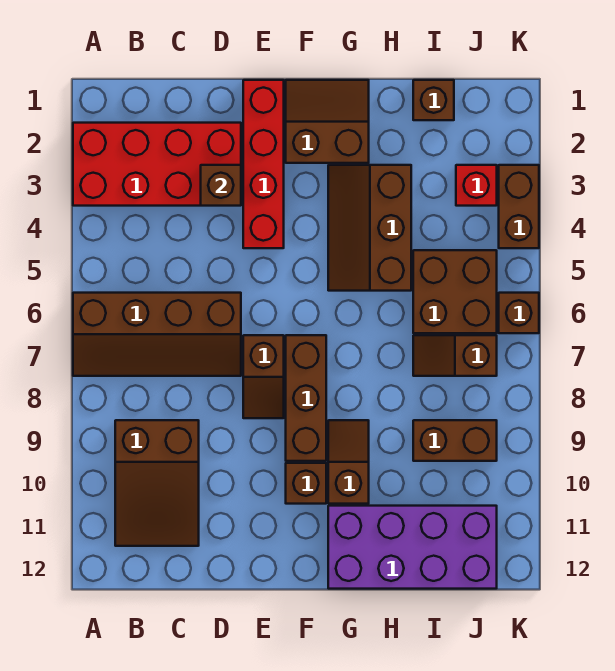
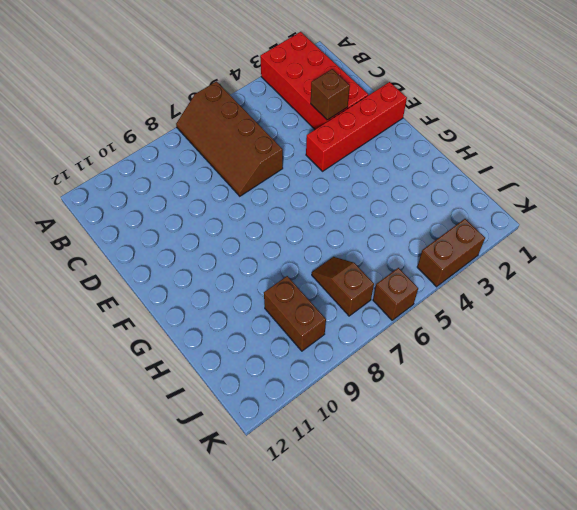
none -> brown slope B9:C11 level 1 top 9
none -> brown slope E7:E8 level 1 top 7
none -> brown slope F1:G2 level 1 top 2

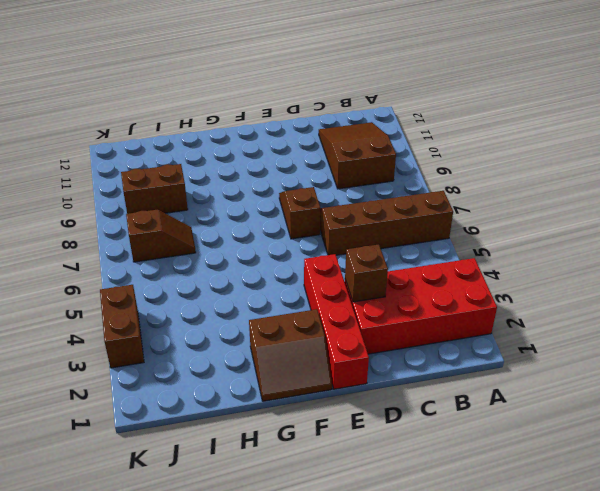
none -> brown brick F7:F9 level 1
none -> brown brick F10 level 1
none -> brown slope G3:H5 level 1 top H

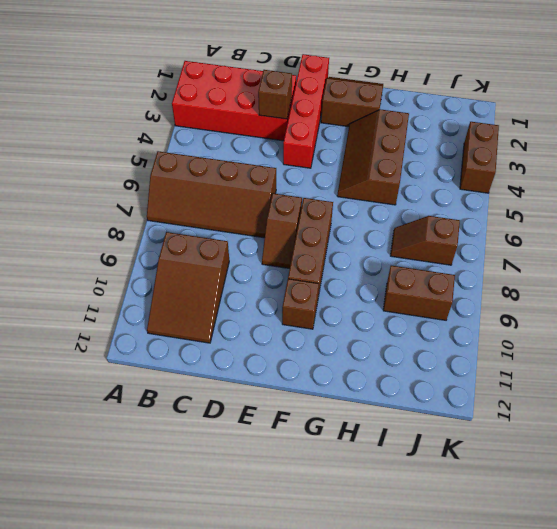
none -> brown slope G9:G10 level 1 top 10
none -> purple brick G11:J12 level 1
none -> brown brick I1 level 1

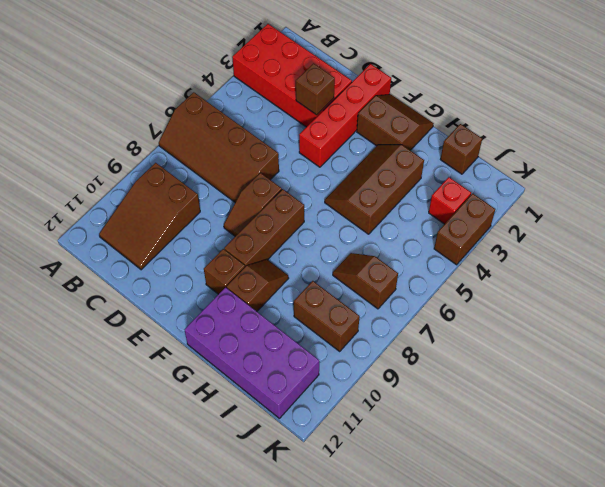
none -> brown brick I5:J6 level 1
none -> brown brick K6 level 1

